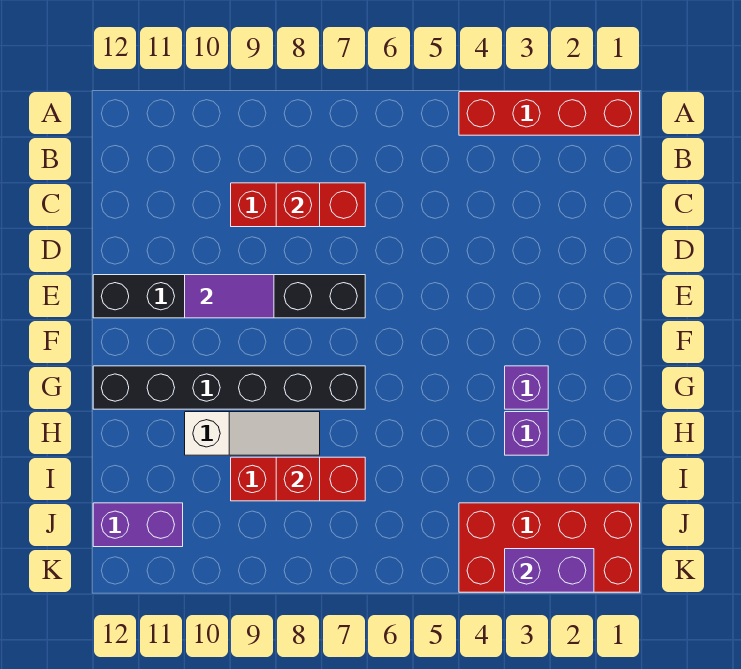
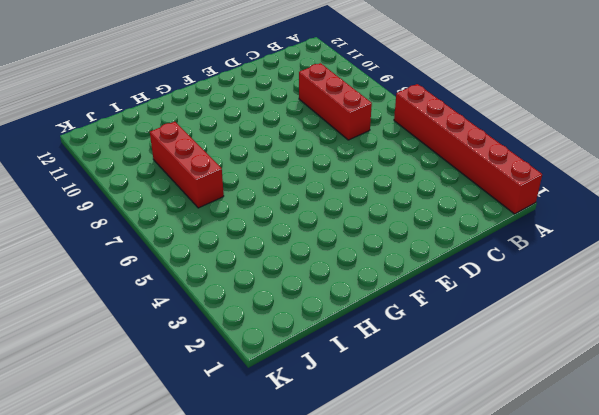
red brick A1:A6 level 1 -> red brick A1:A4 level 1
none -> black brick E7:E12 level 1
none -> purple brick G3 level 1
none -> black brick G7:G12 level 1

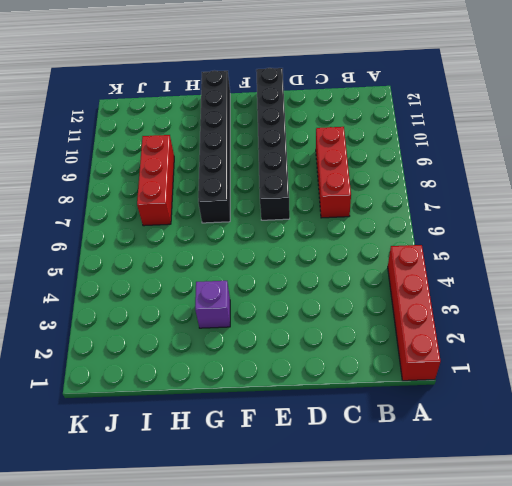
none -> purple brick H3 level 1
none -> white slope H8:H10 level 1 top 10
none -> red brick J1:K4 level 1

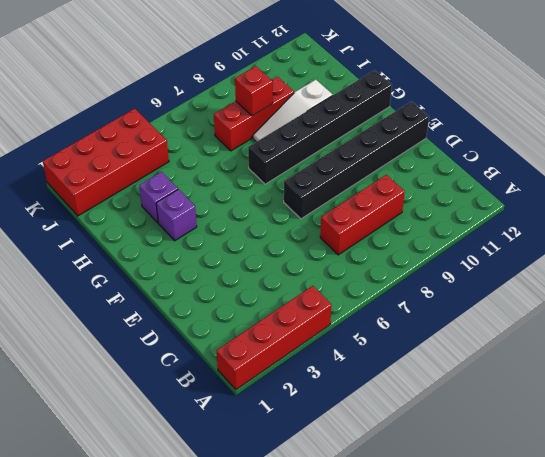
none -> purple brick J11:J12 level 1
none -> red brick C8 level 2
none -> purple tile E9:E10 level 2

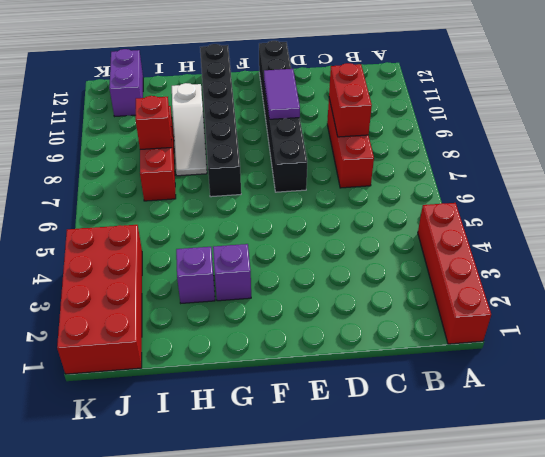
red brick C8:C9 level 2 -> red brick C8 level 2
none -> purple brick K2:K3 level 2

